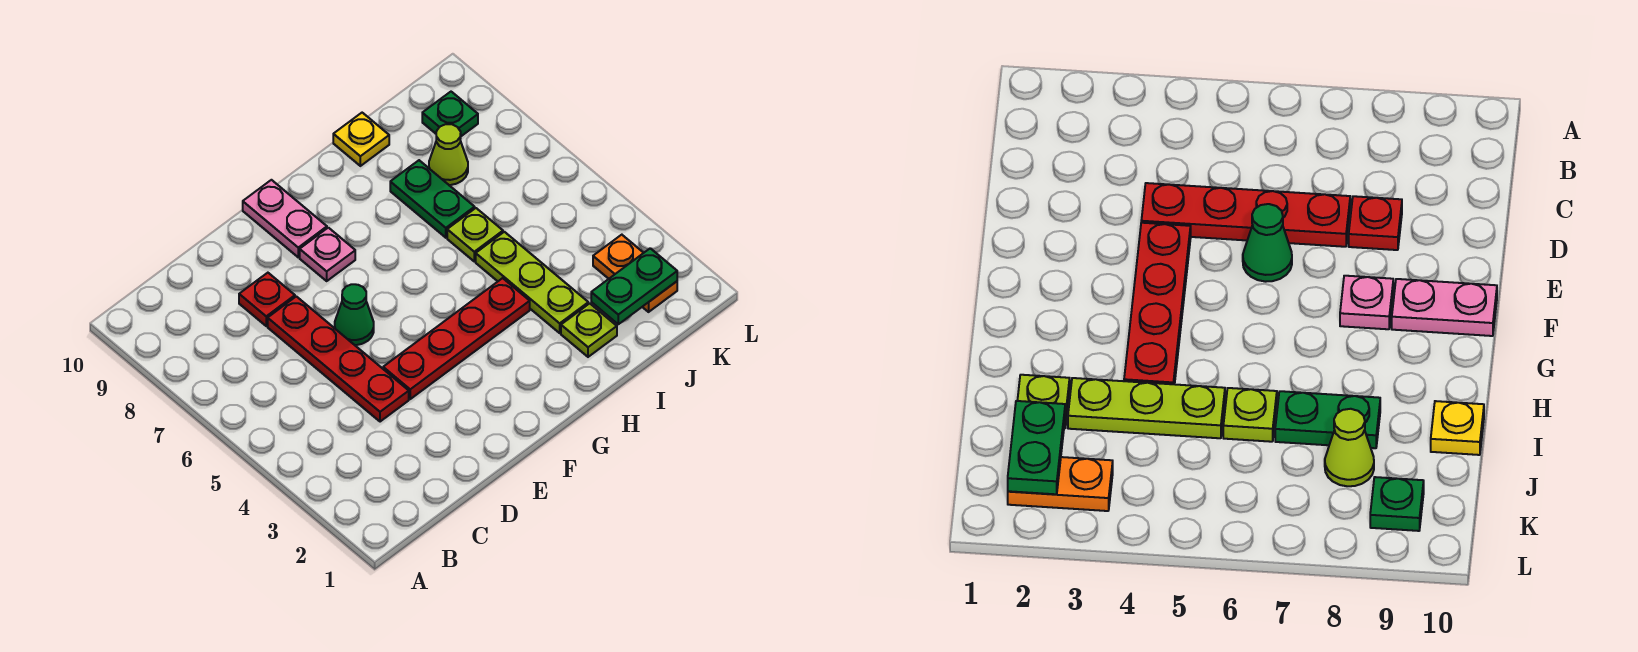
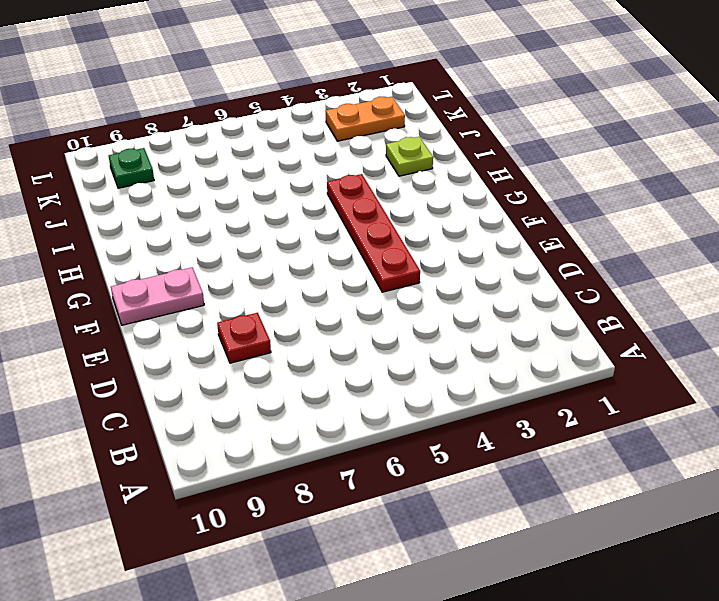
none -> red plate D4:D7 level 1
none -> green cone E6 level 1
none -> pink plate F8 level 1

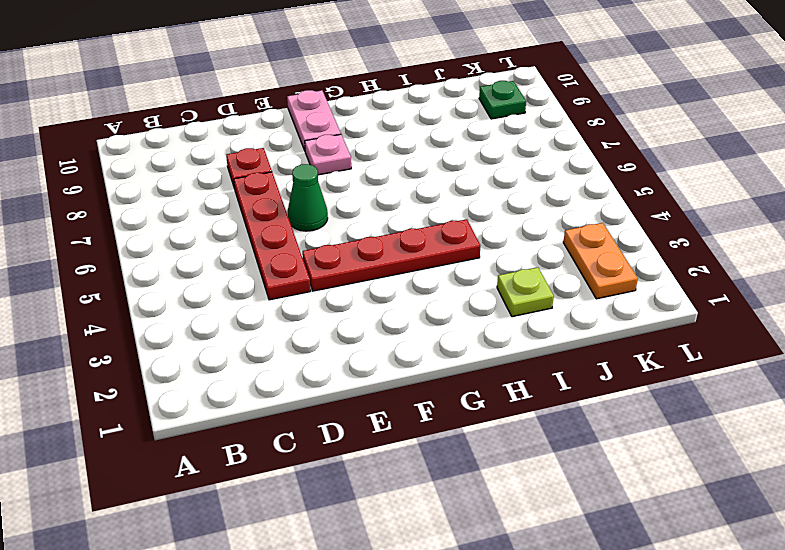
none -> lime plate I3:I5 level 1
none -> lime plate I6 level 1
none -> green plate I7:I8 level 1

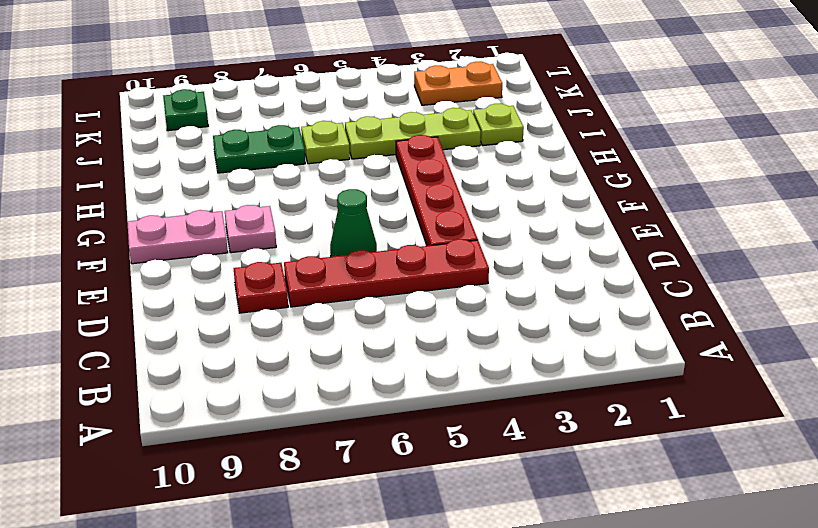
none -> yellow plate I10 level 1
none -> lime cone J8 level 1
none -> green plate J2:K2 level 2

